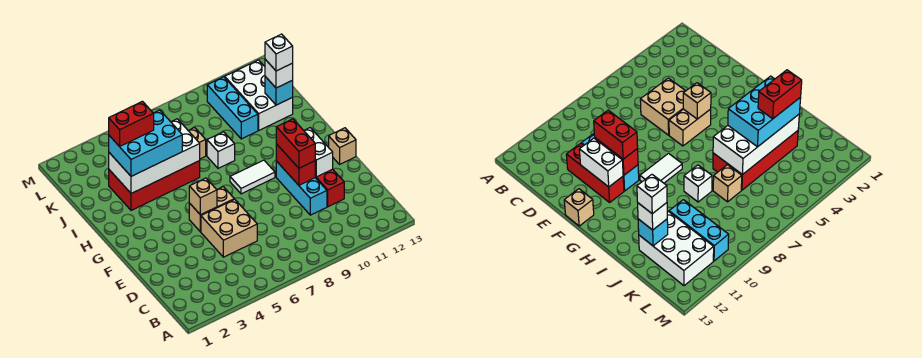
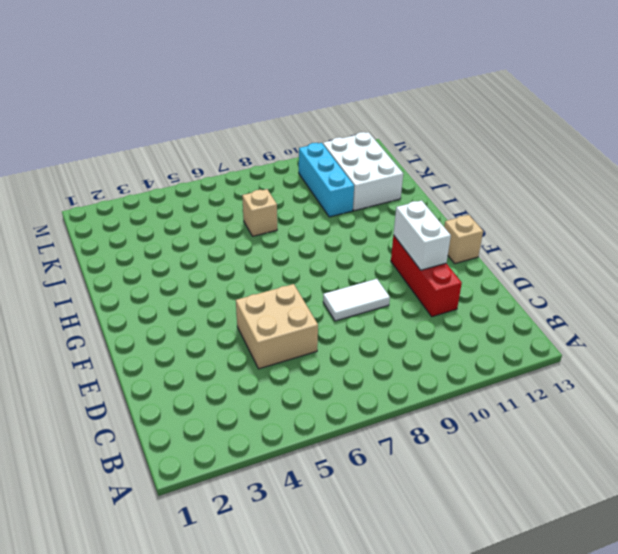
white tile E8:E9 level 1 -> white tile G8:G9 level 1
none -> cyan brick D10:F10 level 1
none -> tan brick F5:F6 level 1
none -> red brick I3:J6 level 1

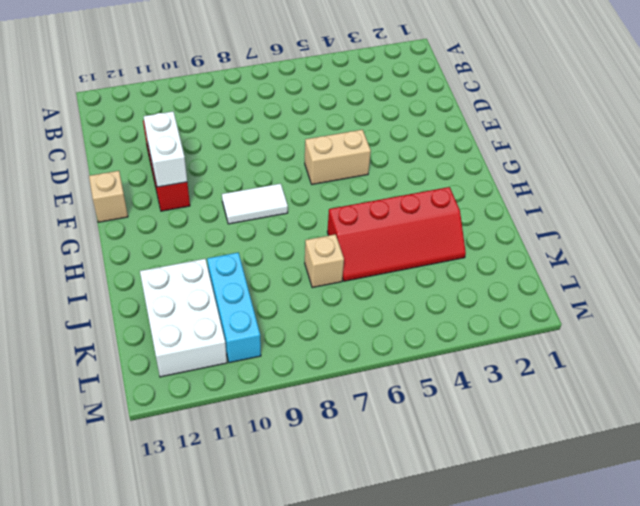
red slope I3:J6 level 1 top I -> red brick I3:J6 level 1
none -> tan brick D5:E6 level 1
none -> cyan brick D10:F10 level 1
none -> white brick I8 level 1

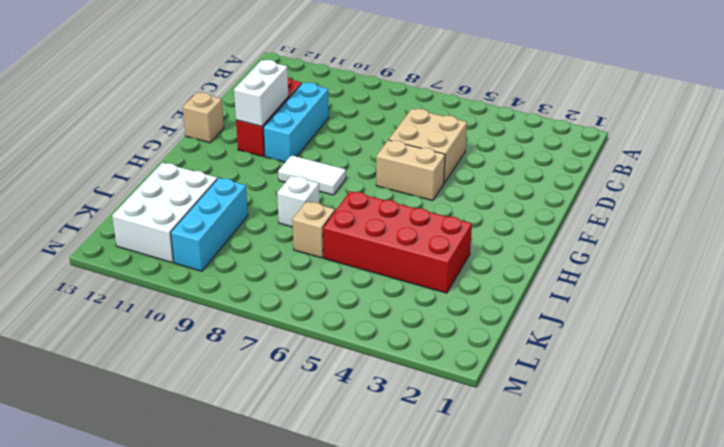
none -> red brick E10:F10 level 2
none -> tan brick F5 level 2
none -> white brick I3:J6 level 2

